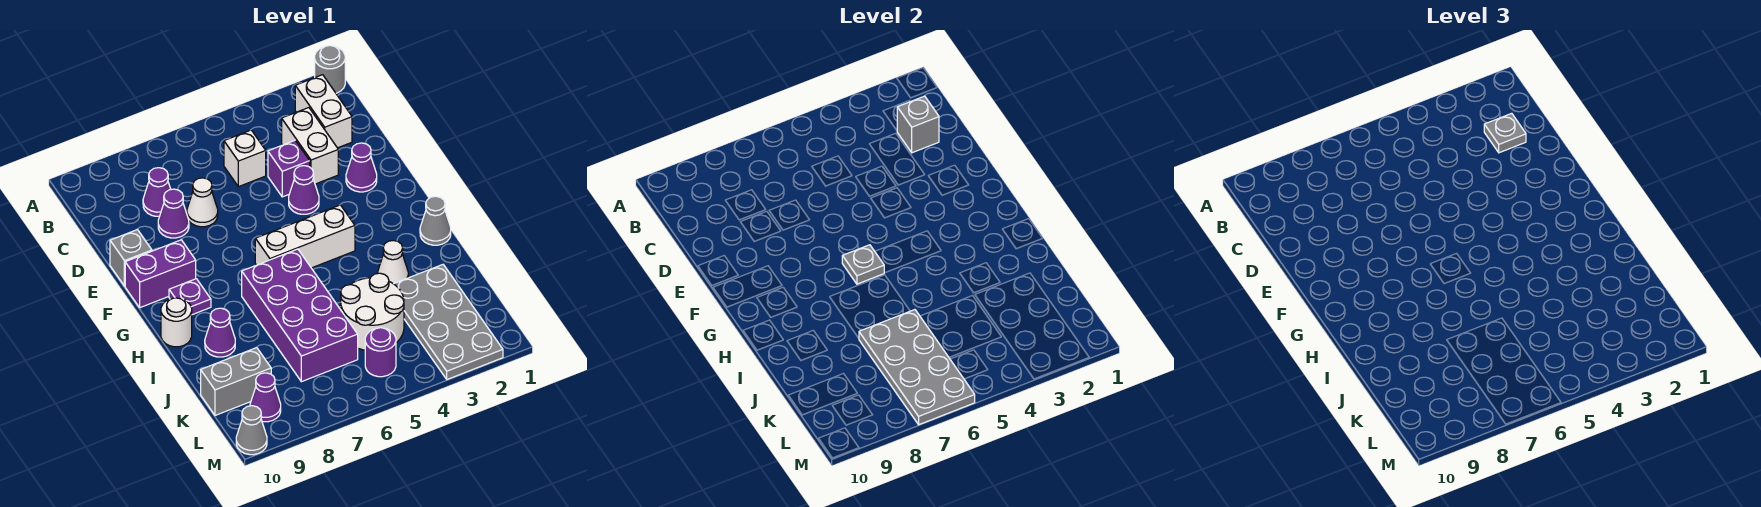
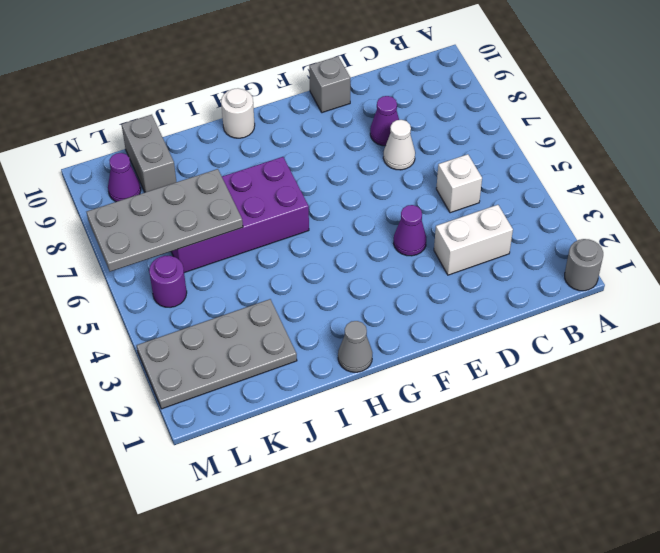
none -> white brick B2:C2 level 1
none -> purple cone C8 level 1
none -> purple brick D4 level 1

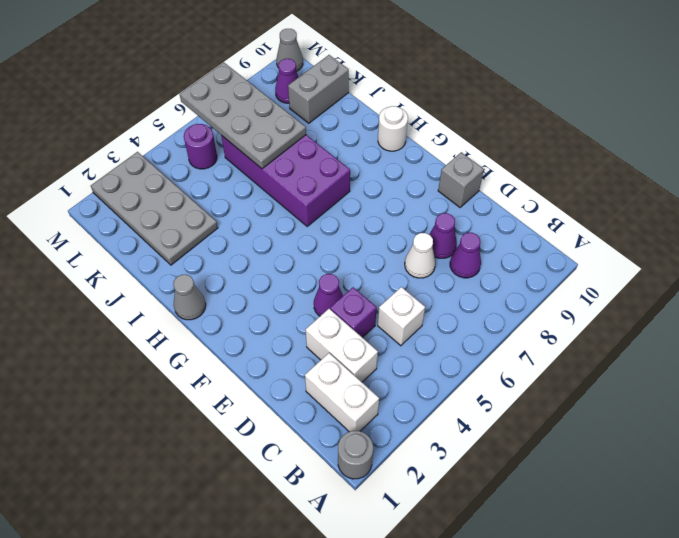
none -> purple cone E2 level 1
none -> purple brick F9:F10 level 1
none -> white brick G4:G6 level 1

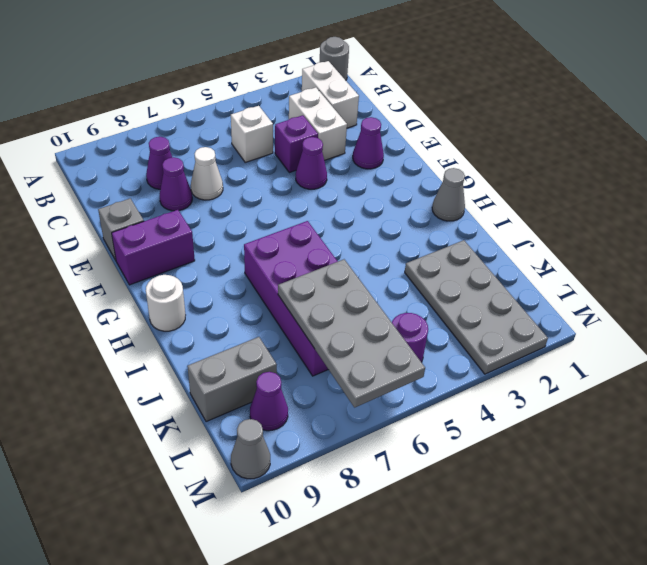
none -> white brick G4:G6 level 1
none -> purple plate G9 level 1
none -> white cone I3 level 1

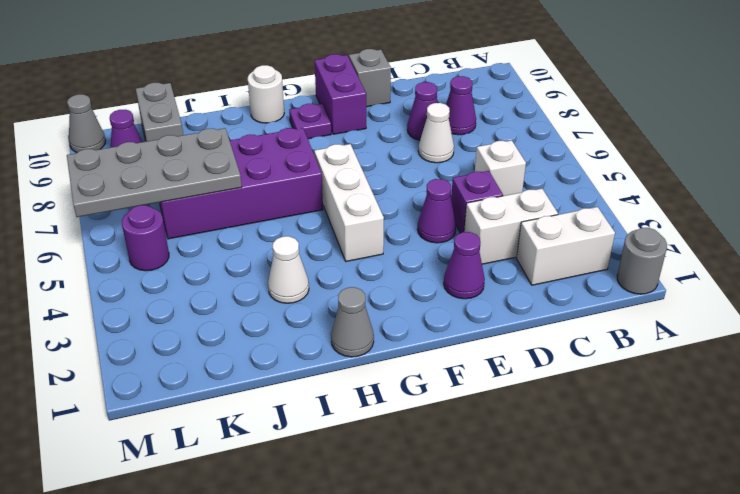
none -> purple cone I9 level 1
none -> grey plate J2:M3 level 1
none -> white round brick J4:K5 level 1

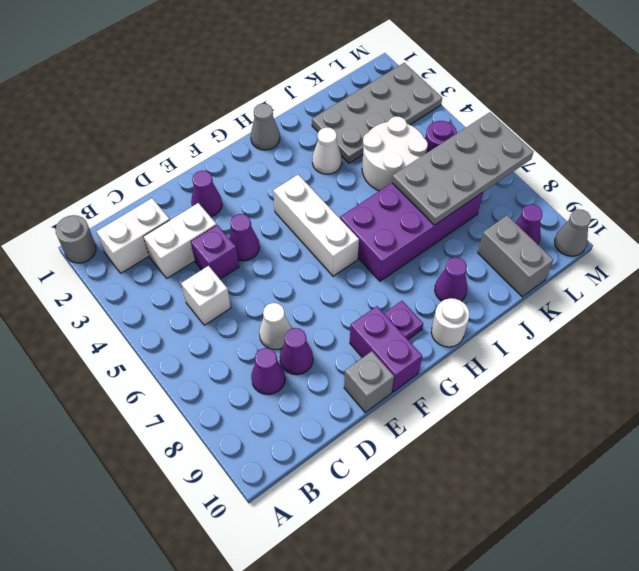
none -> grey brick C2 level 2
none -> grey plate G6 level 2
none -> grey plate C2 level 3

